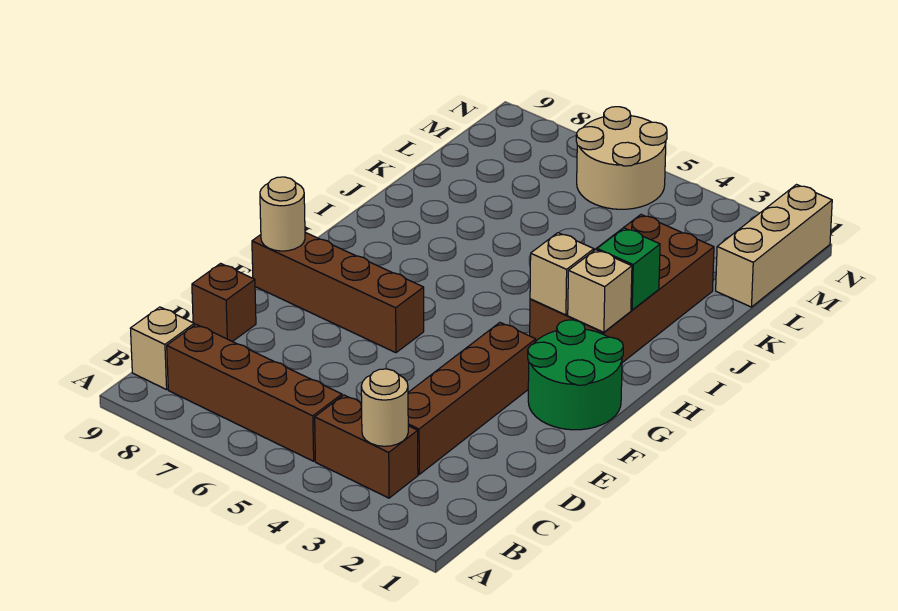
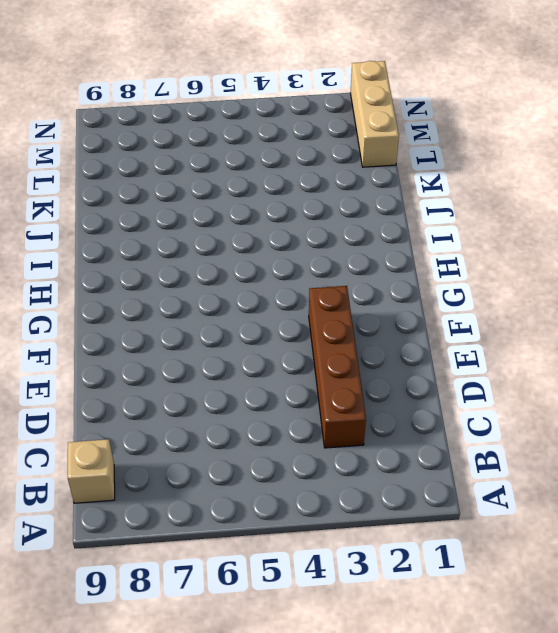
none -> brown brick B3:B4 level 1
none -> brown brick B5:B8 level 1
none -> brown brick D9 level 1

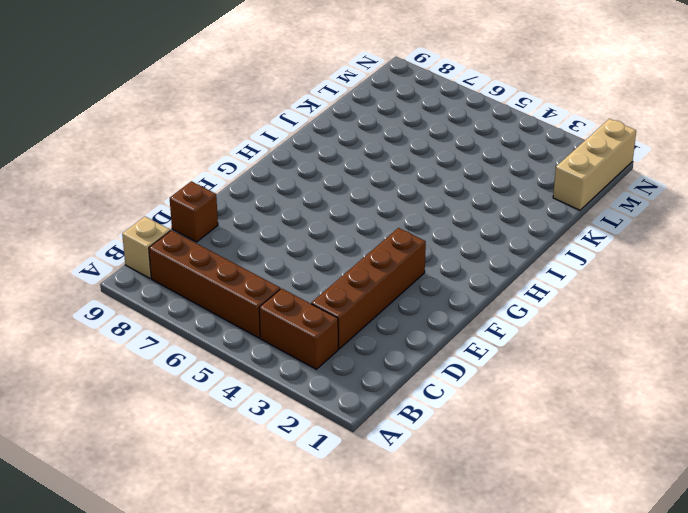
none -> green round brick F1:G2 level 1
none -> brown brick F6:F9 level 1
none -> brown brick H2:K3 level 1

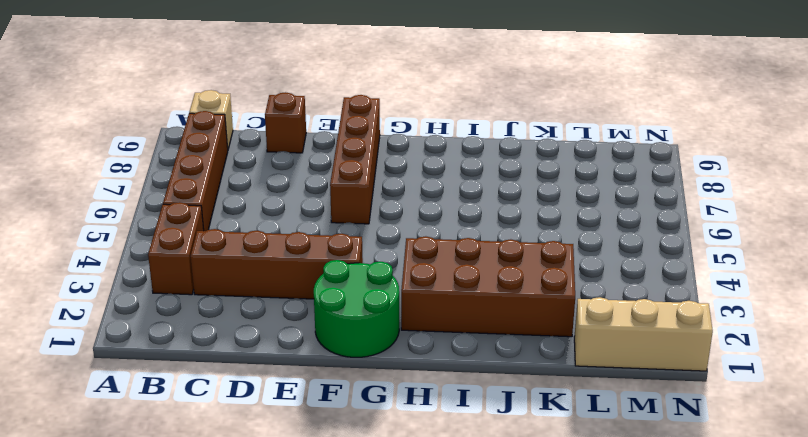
none -> tan round brick M5:N6 level 1
none -> tan round brick B3 level 2
none -> tan round brick F9 level 2

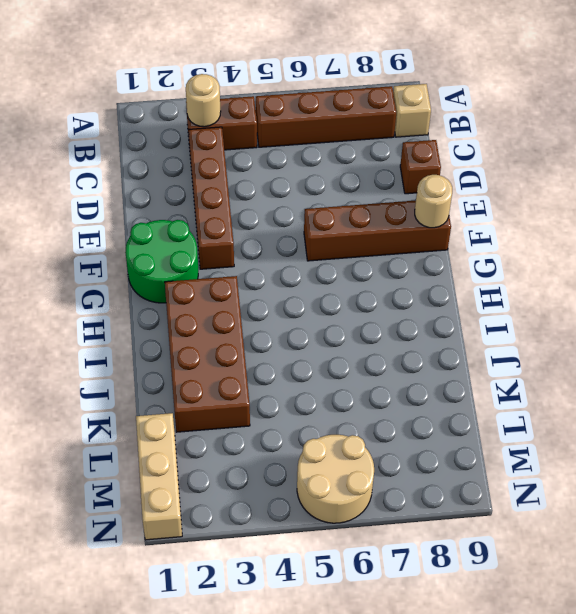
none -> tan brick H2 level 2
none -> tan brick H3 level 2
none -> green brick I2 level 2

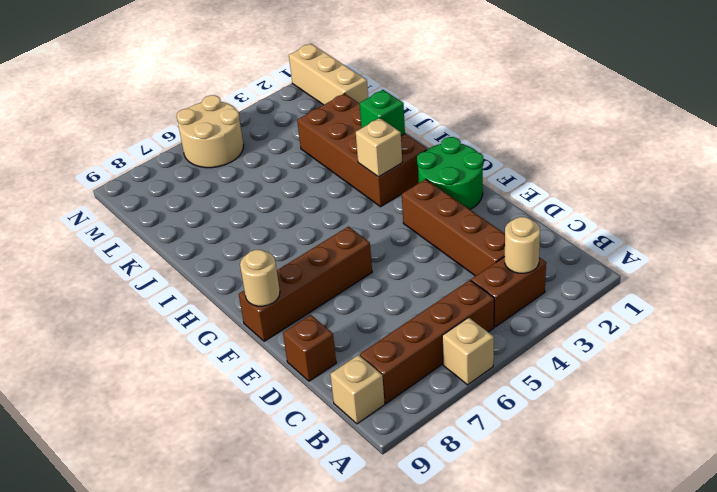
tan brick A6 level 1 -> tan brick H2 level 2

